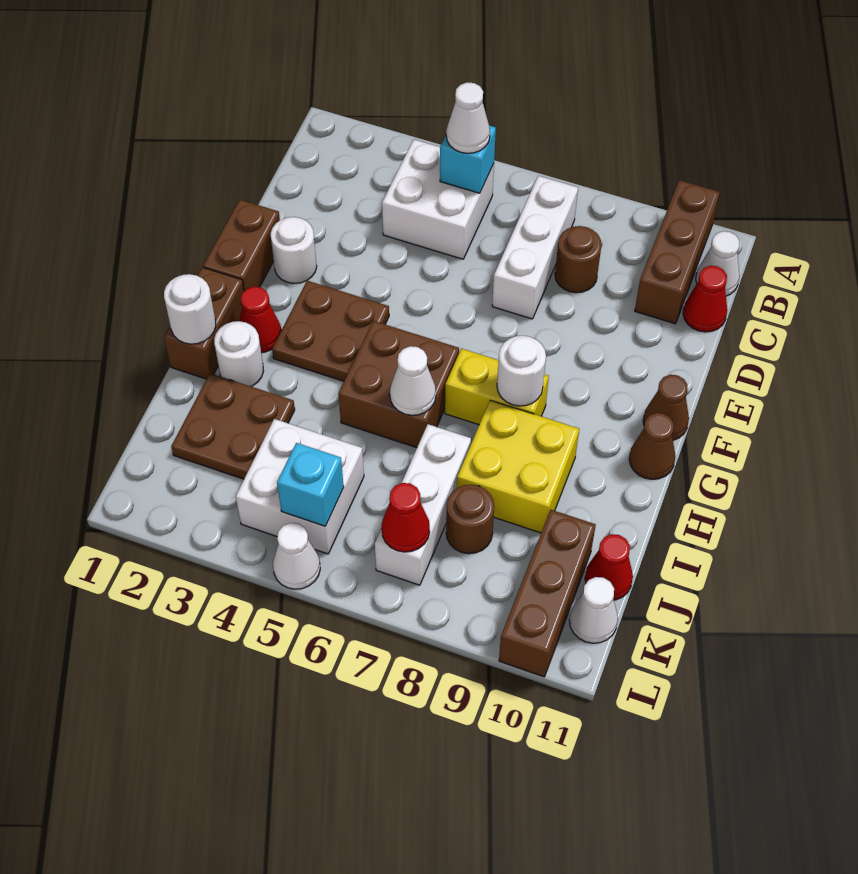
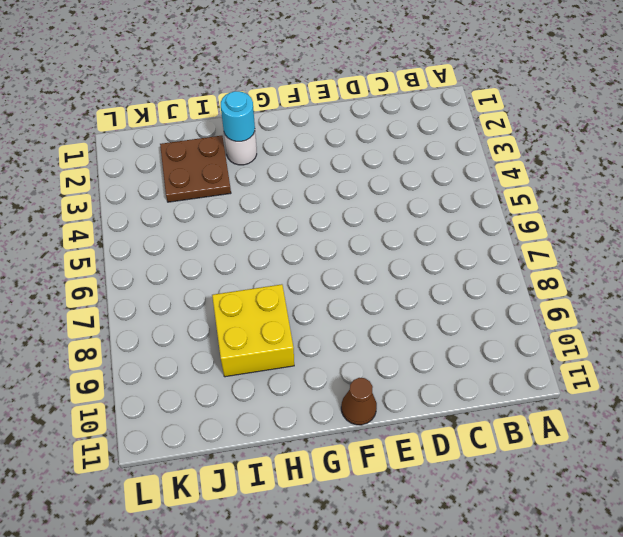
cyan round brick H2 level 2 -> none
none -> brown brick A10:C10 level 1
none -> white brick B4:C5 level 1
none -> white brick B7:D7 level 1
none -> white cone B11 level 1

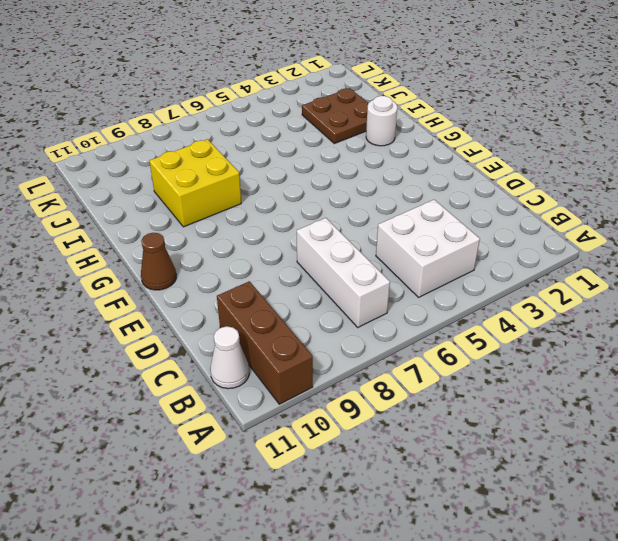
none -> brown round brick C8 level 1
none -> red cone C11 level 1
none -> brown brick E1:F1 level 1
none -> white round brick E2 level 1

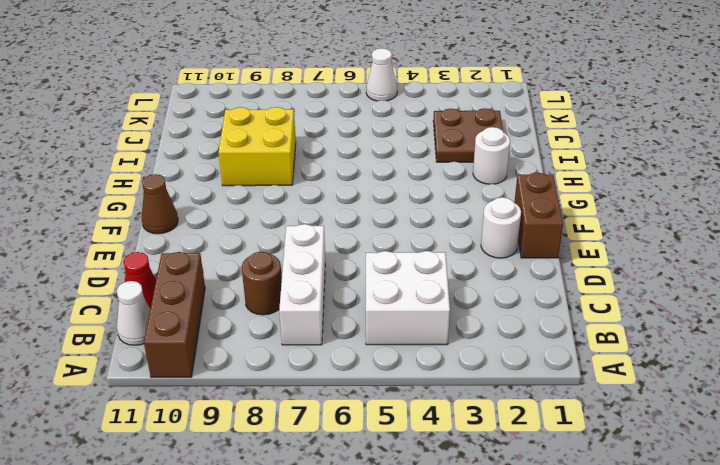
none -> brown plate F3:G4 level 1
none -> brown brick G1:H1 level 1
none -> red cone G2 level 1
none -> brown brick G5:H6 level 1

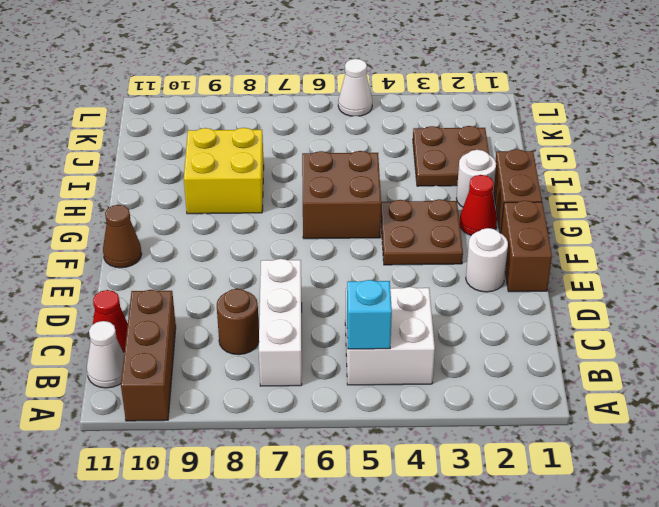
none -> yellow brick G7:G8 level 1
none -> brown cone G11 level 1
none -> white brick I7:K7 level 1
none -> white brick J4:K5 level 1

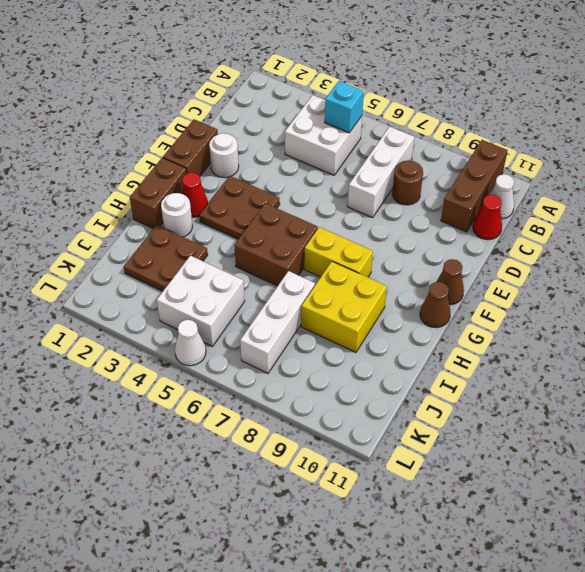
none -> brown round brick J8 level 1
none -> brown brick J10:L10 level 1
none -> red cone J11 level 1
none -> white cone K11 level 1

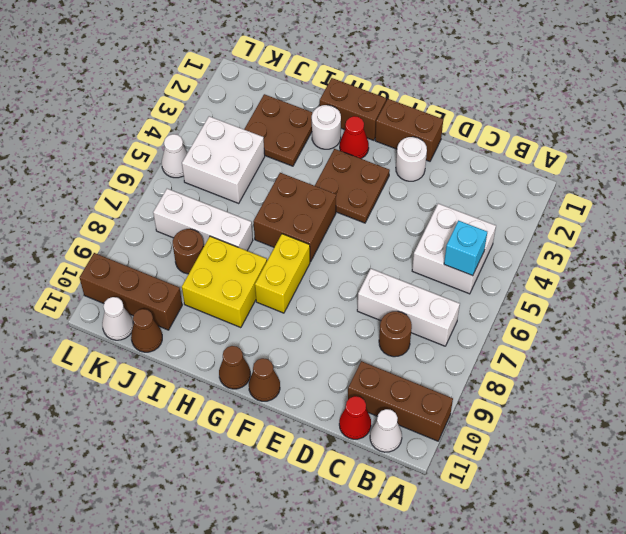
brown cone J11 level 1 -> red cone J11 level 1
none -> white round brick G8 level 2
none -> white round brick H1 level 2
none -> white cone H6 level 2
none -> cyan brick K5 level 2

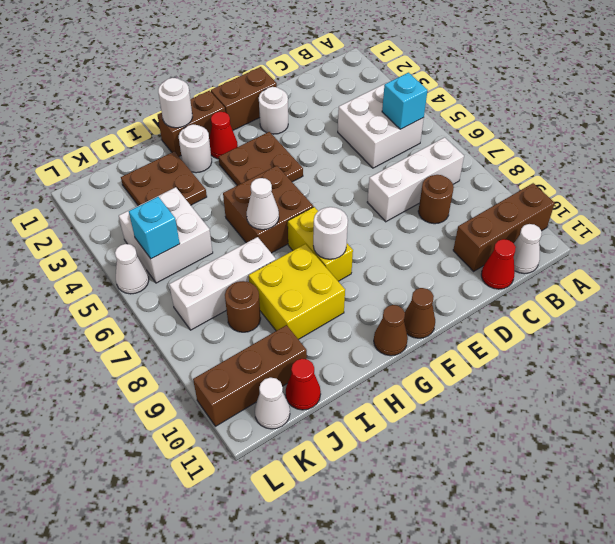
none -> red cone K7 level 2
none -> white cone B5 level 3

